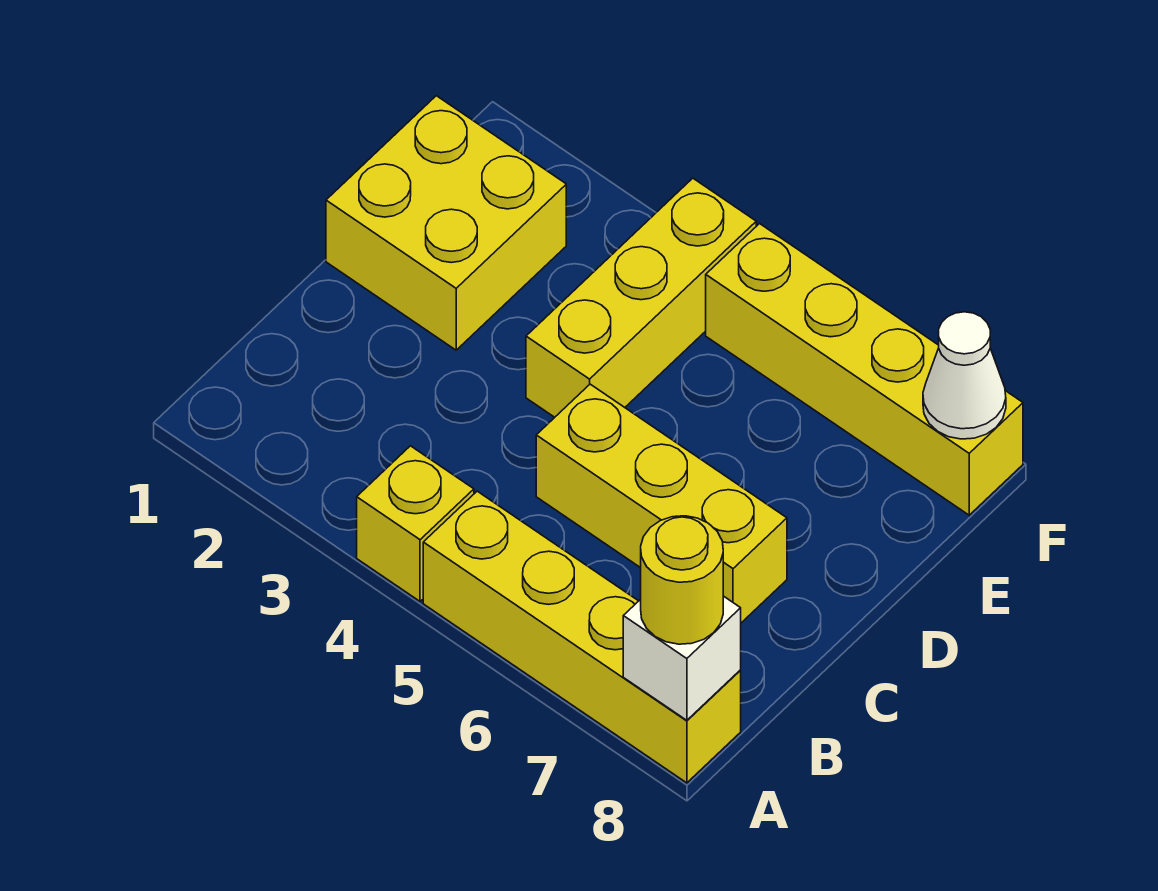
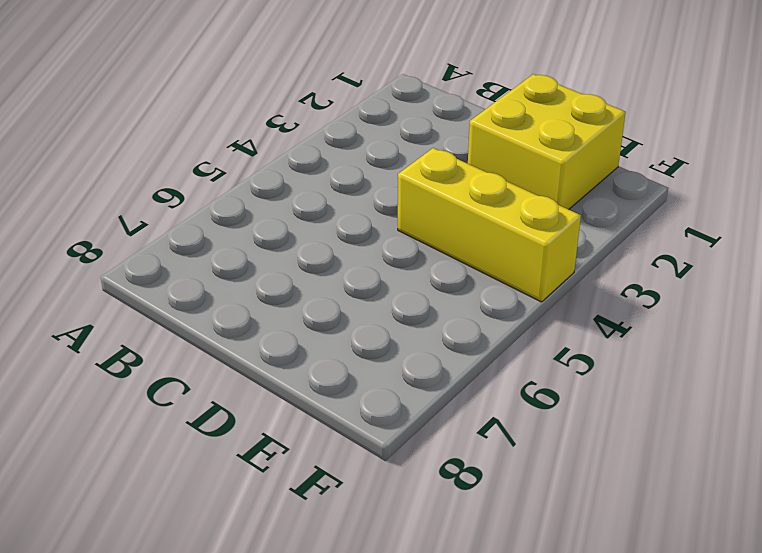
none -> yellow brick A4 level 1
none -> yellow brick A5:A8 level 1

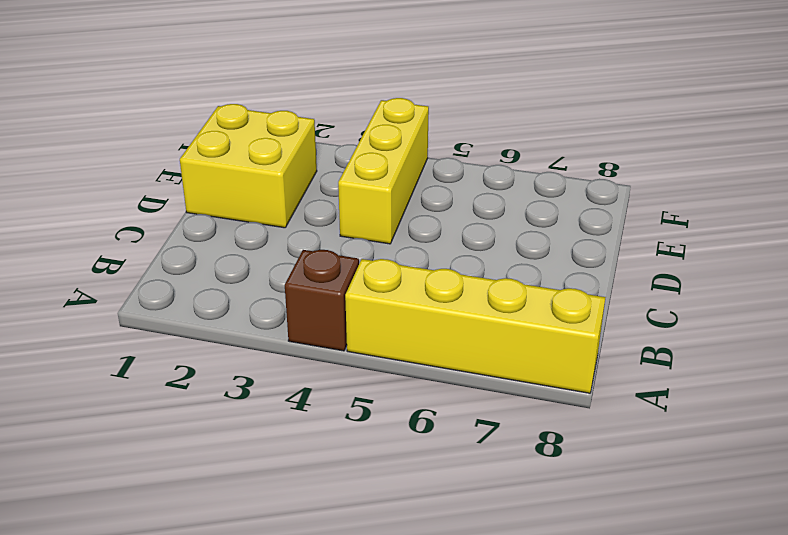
brown brick A4 level 1 -> yellow brick A4 level 1
none -> yellow brick C5:C7 level 1
none -> yellow brick F5:F8 level 1

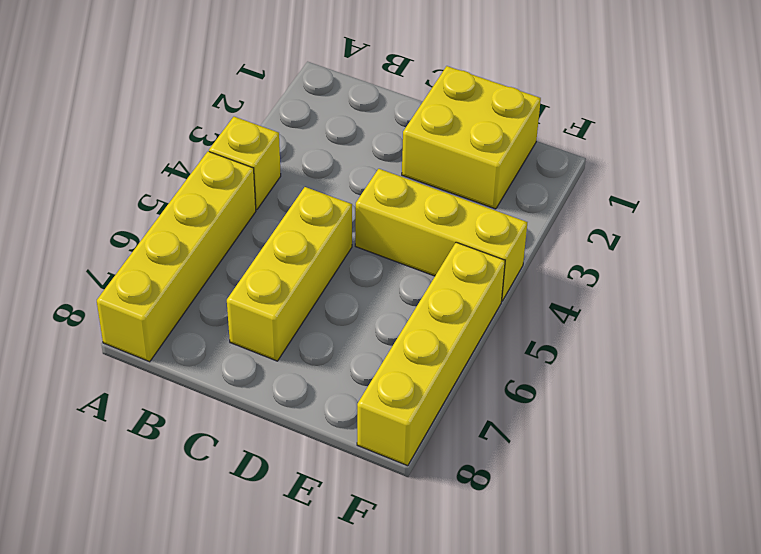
none -> white brick A8 level 2
none -> white cone F8 level 2

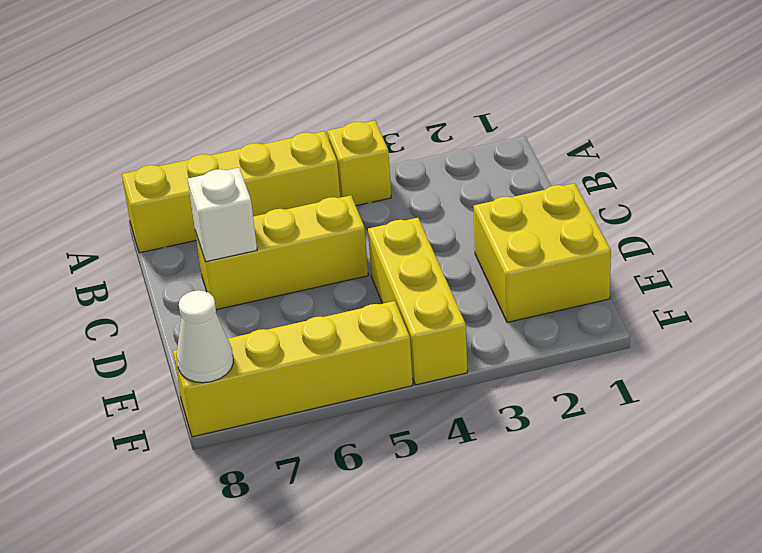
white brick C7 level 2 -> white brick A8 level 2
none -> yellow round brick A8 level 3

